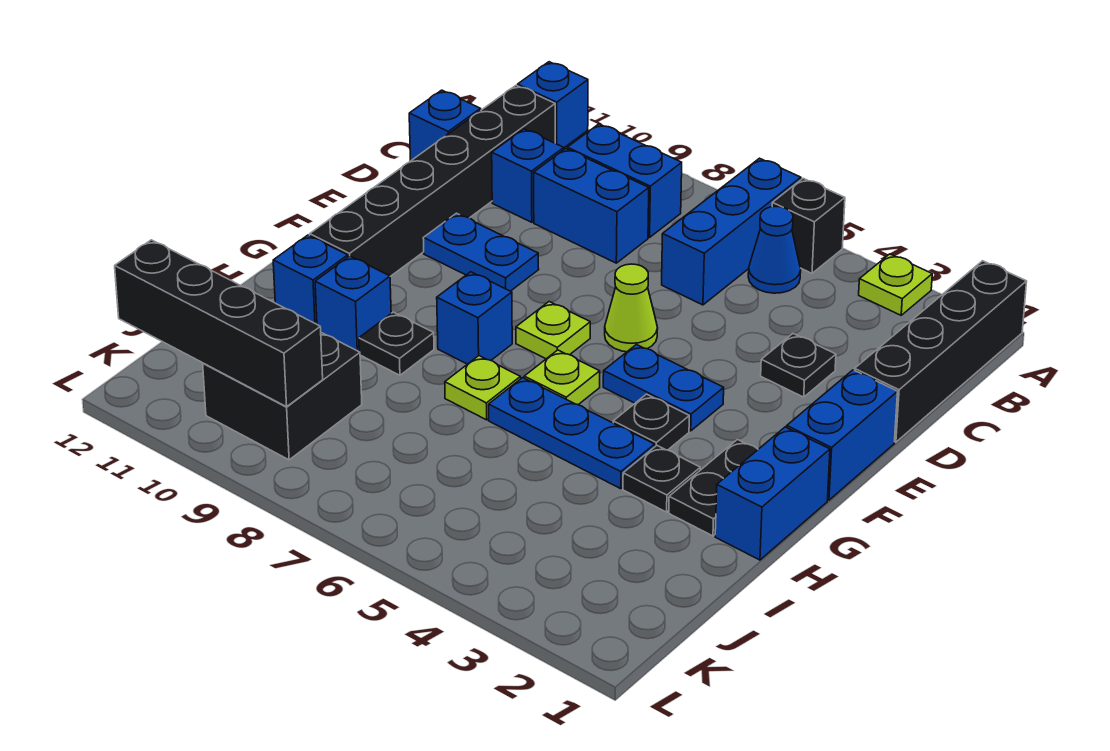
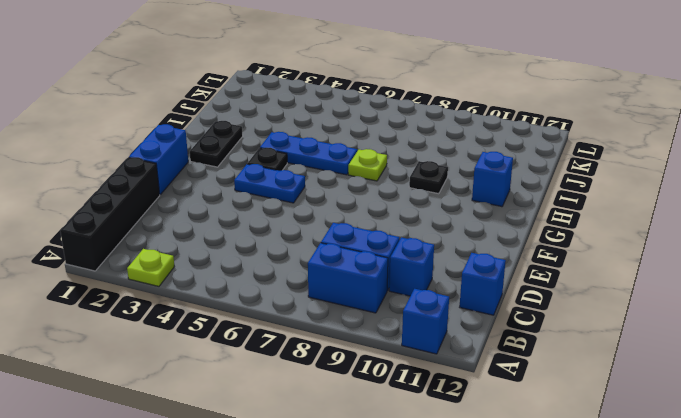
none -> black brick A5 level 1
none -> blue brick A6:C6 level 1
none -> blue cone B5 level 1
none -> black brick B11:G11 level 1

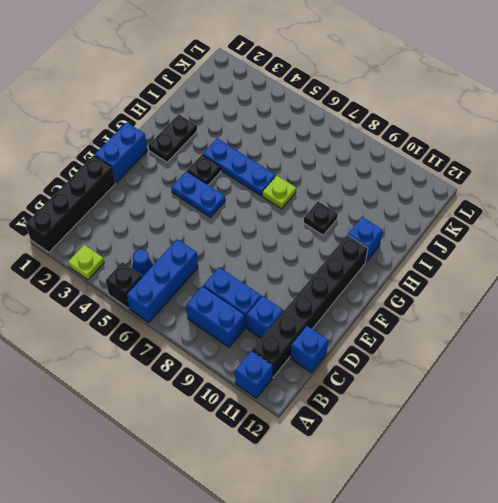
none -> black plate D3 level 1
none -> lime cone E6 level 1
none -> blue plate E9:E10 level 1
none -> lime plate F7 level 1

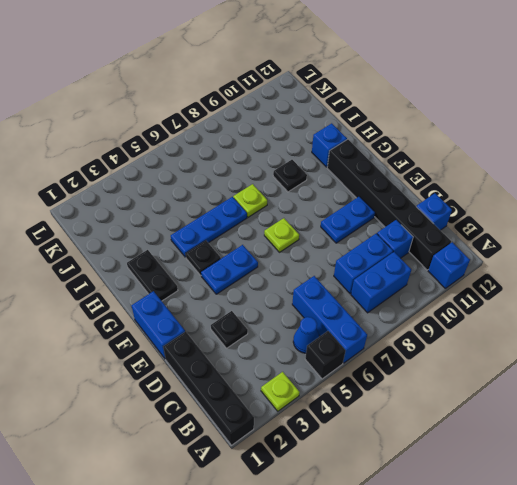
none -> lime cone E6 level 1
none -> blue brick G1:H1 level 1
none -> lime plate G6 level 1
none -> blue brick G8 level 1

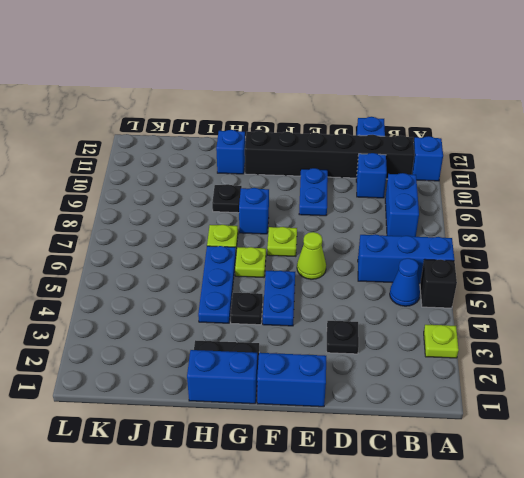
none -> black brick A1:D1 level 1
none -> blue brick C8:C9 level 1
none -> black plate H3 level 1
none -> blue brick H10 level 1

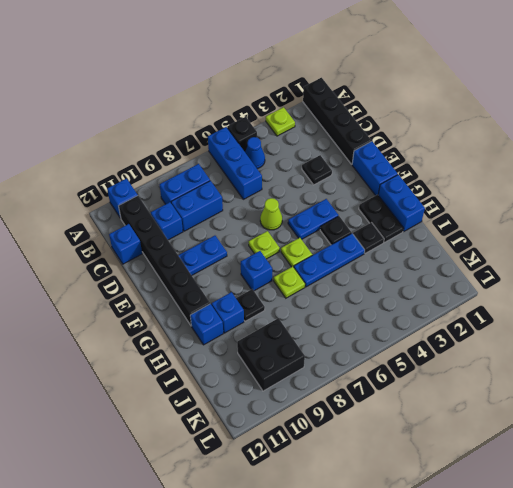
none -> black brick K9:K12 level 2

